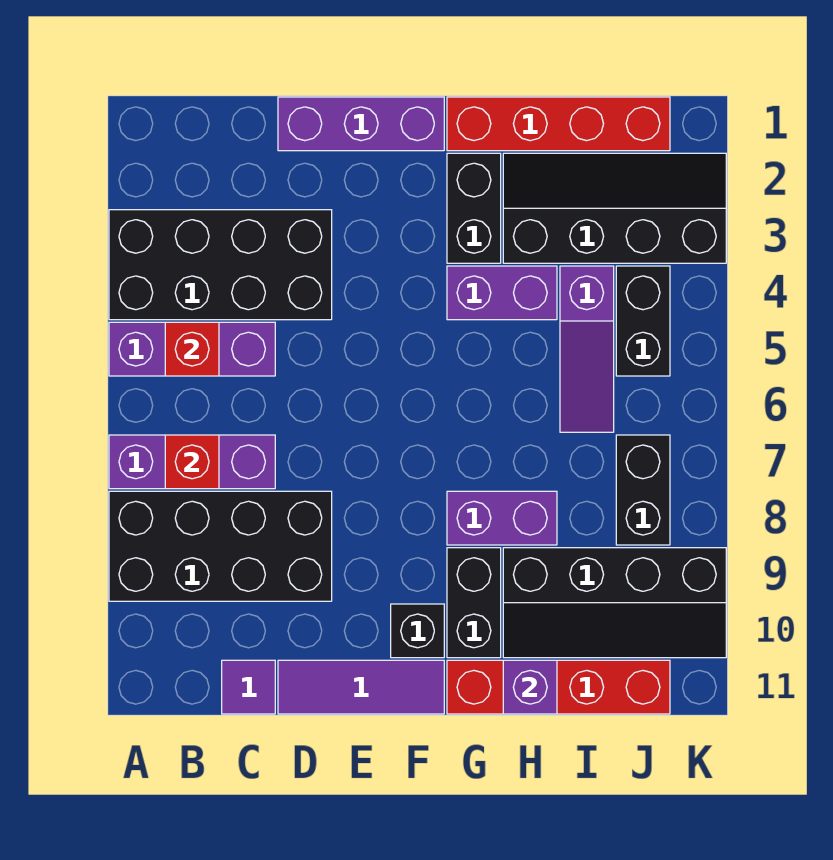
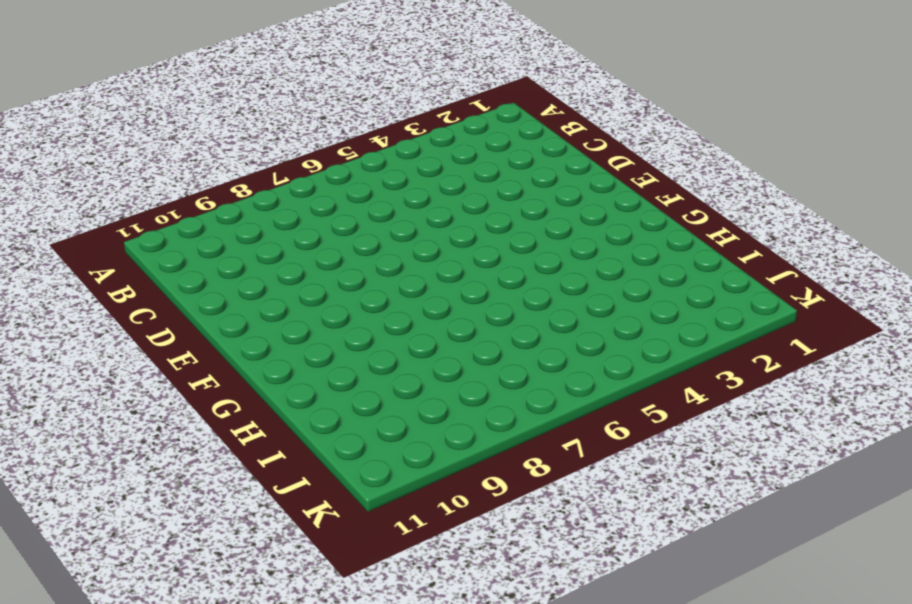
none -> black brick A3:D4 level 1
none -> purple brick A5:C5 level 1
none -> purple brick A7:C7 level 1

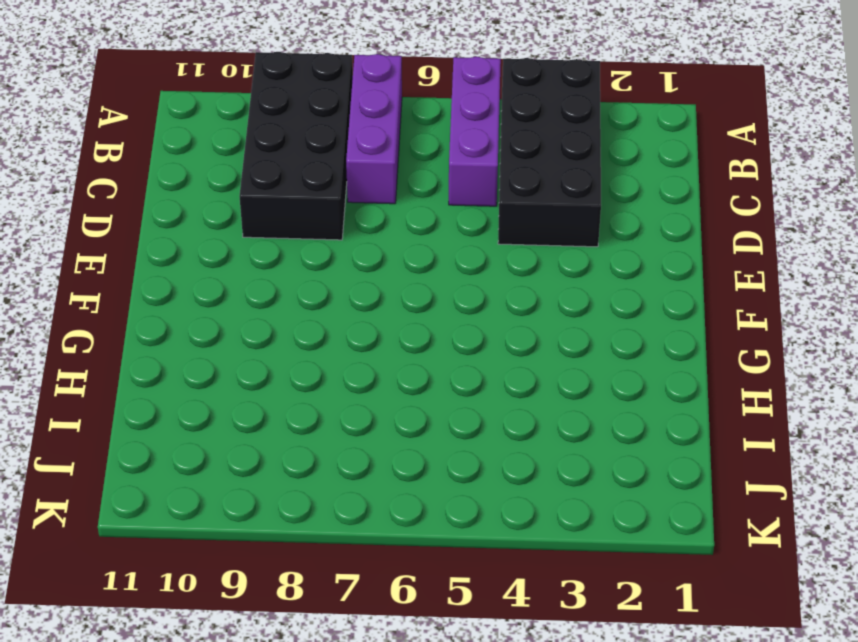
none -> purple tile C11 level 1
none -> purple brick D1:F1 level 1
none -> purple tile D11:F11 level 1

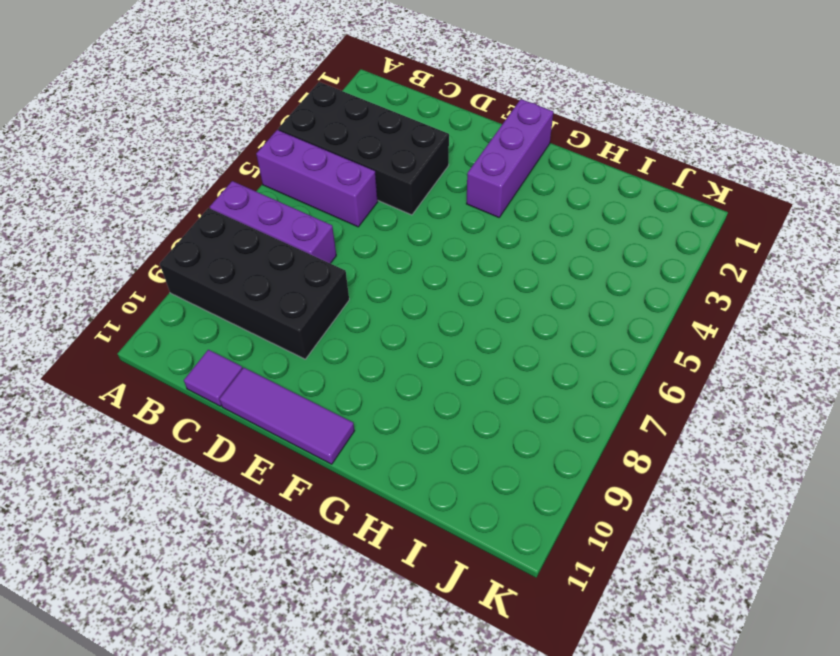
purple brick F1:F3 level 1 -> purple brick D1:F1 level 1
none -> black brick F10 level 1
none -> red brick G1:J1 level 1
none -> black brick G2:G3 level 1

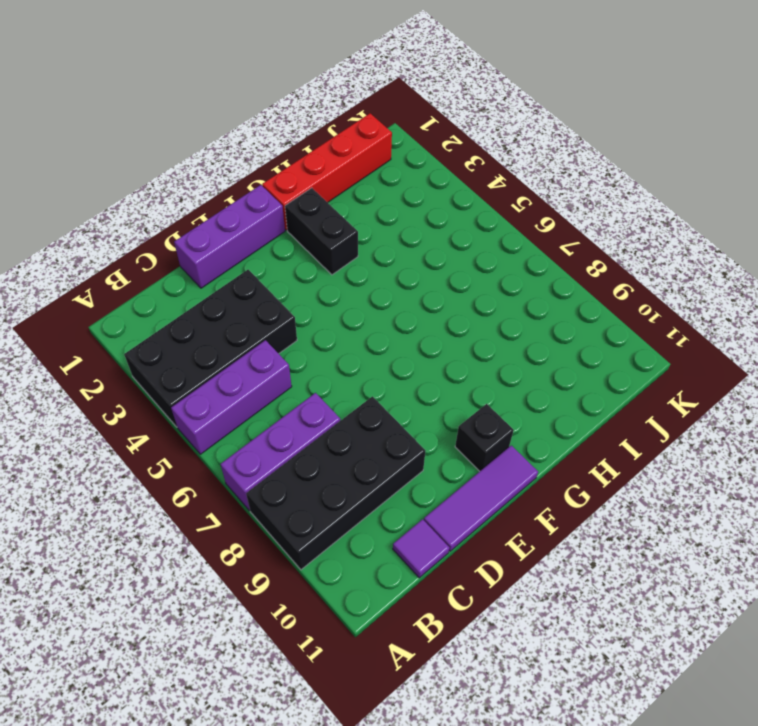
none -> purple brick G4:H4 level 1
none -> purple brick G8:H8 level 1
none -> black brick G9:G10 level 1

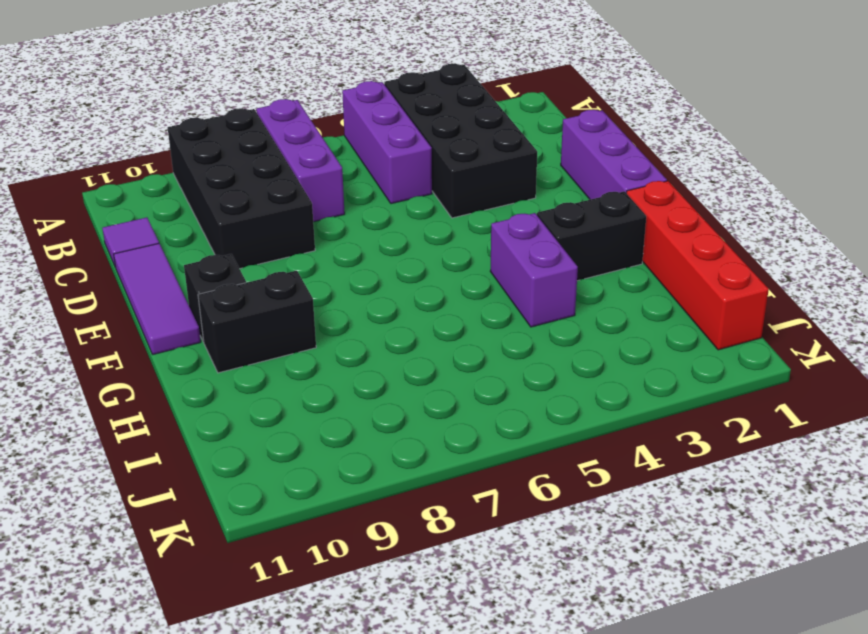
none -> purple brick G8:H8 level 1
none -> red brick G11:J11 level 1
none -> black slope H2:K3 level 1 top 3

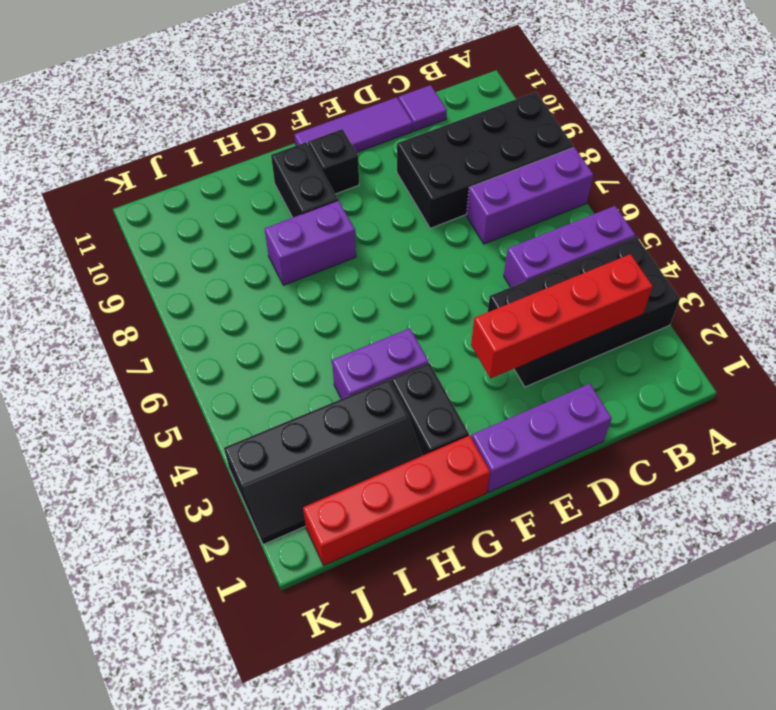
red brick B3:E3 level 2 -> red brick G11:J11 level 1
none -> black slope H9:K10 level 1 top 9
none -> purple slope I4:I6 level 1 top 4
none -> black brick J4:J5 level 1

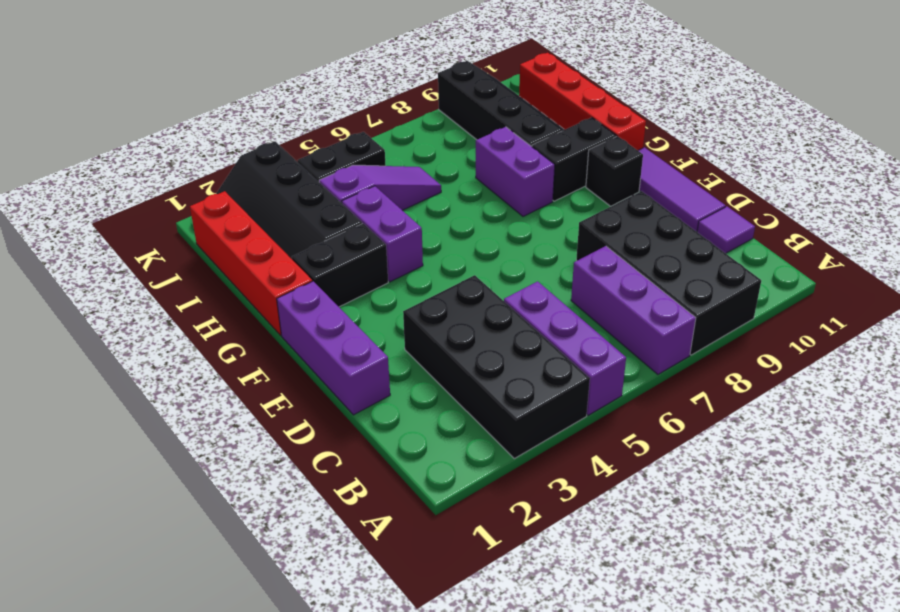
none -> black brick J7:J8 level 1
none -> red brick B5 level 2
none -> red brick B7 level 2

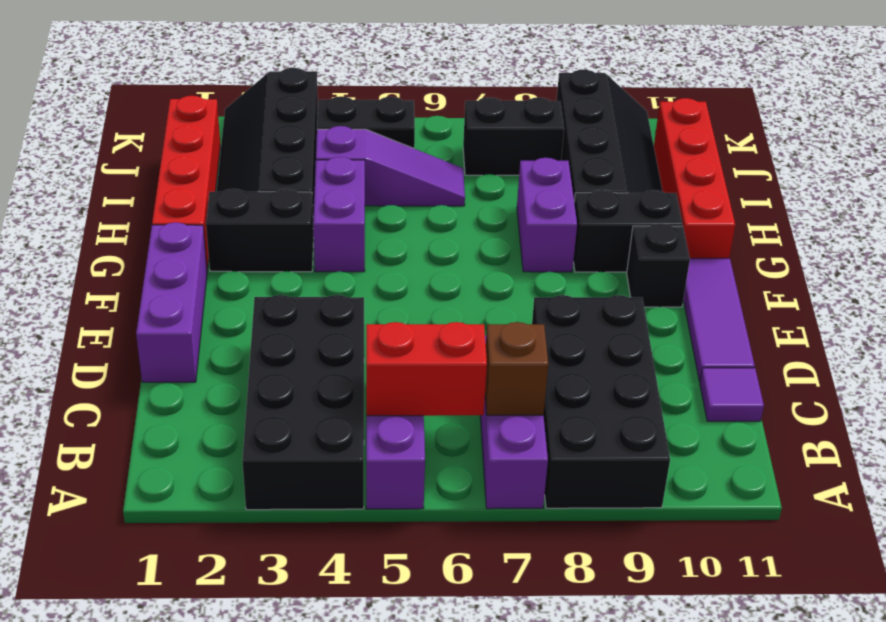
red brick B5:B6 level 2 -> red brick B5 level 2
brown brick B7 level 2 -> red brick B7 level 2
none -> purple brick H11 level 2

